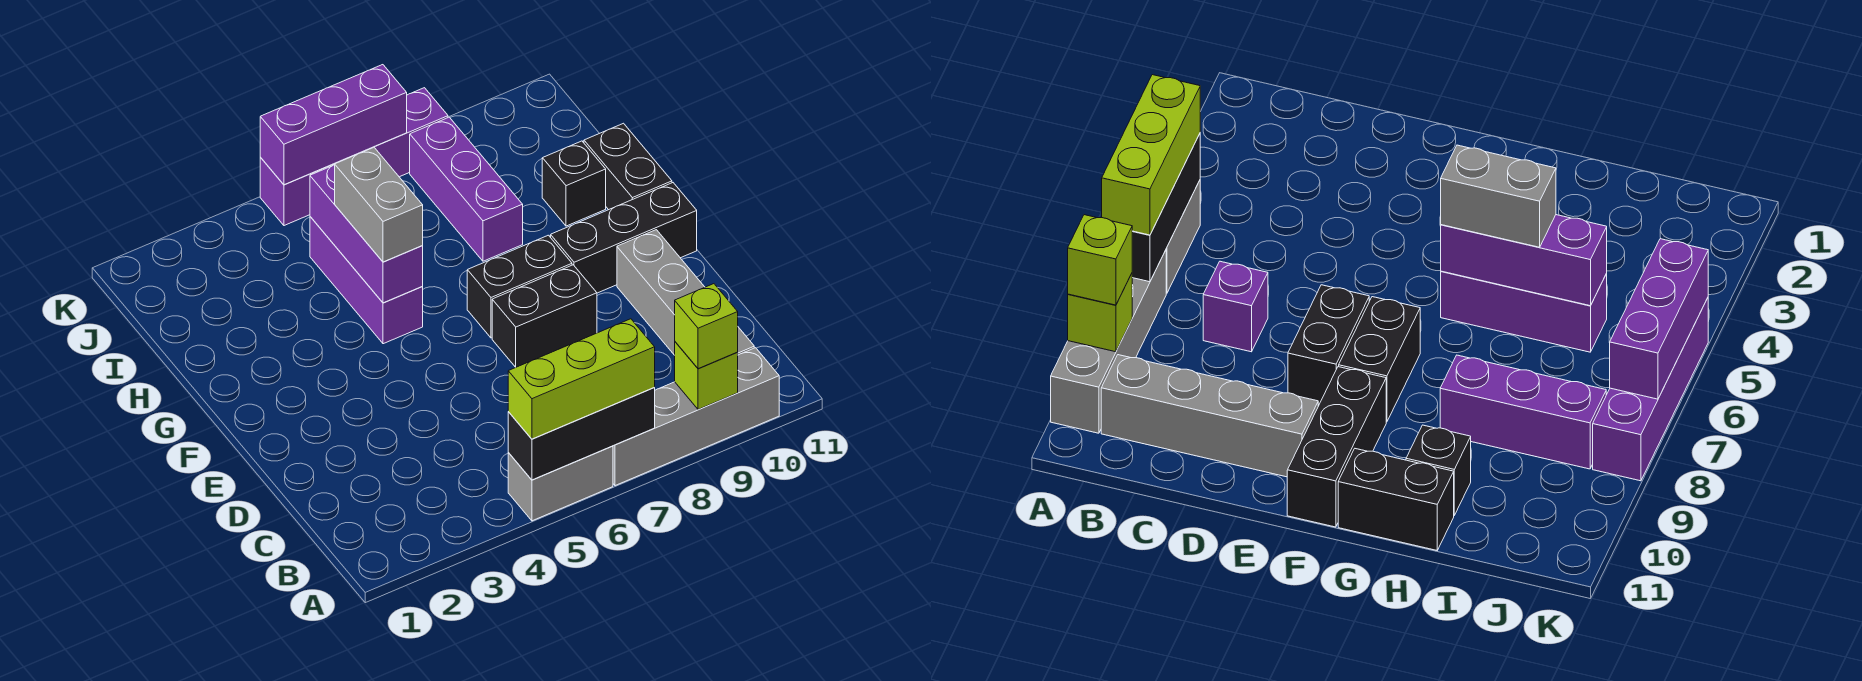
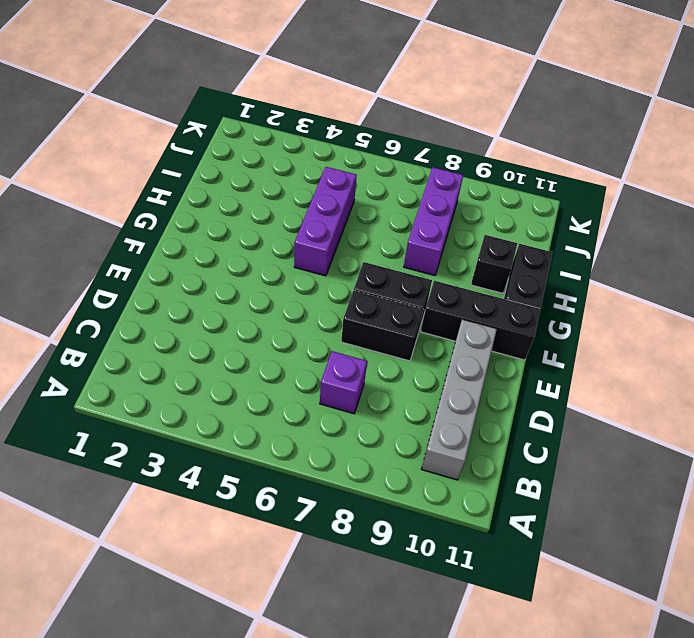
none -> grey brick A5:A6 level 1
none -> grey brick A7:A10 level 1
none -> purple brick K5:K8 level 1

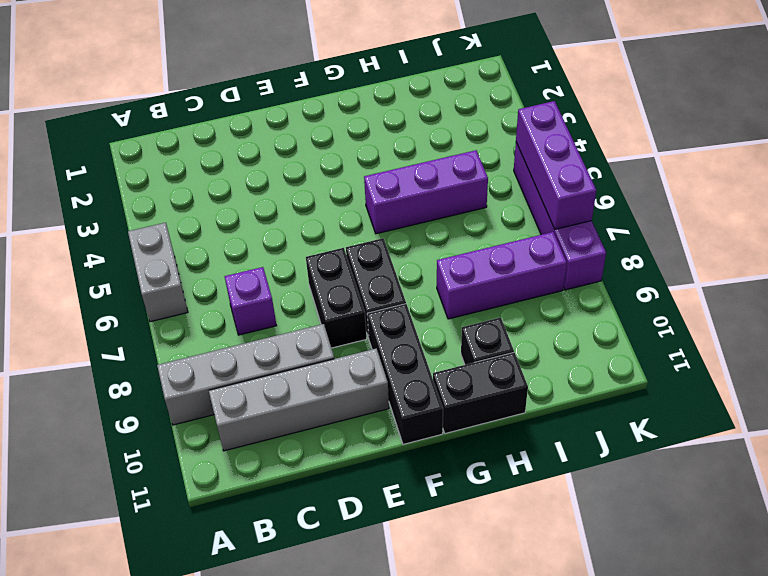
grey brick A9:D9 level 1 -> grey brick A7:A10 level 1
none -> black brick A5:A7 level 2
none -> lime brick A9 level 2
none -> purple brick G5:I5 level 2

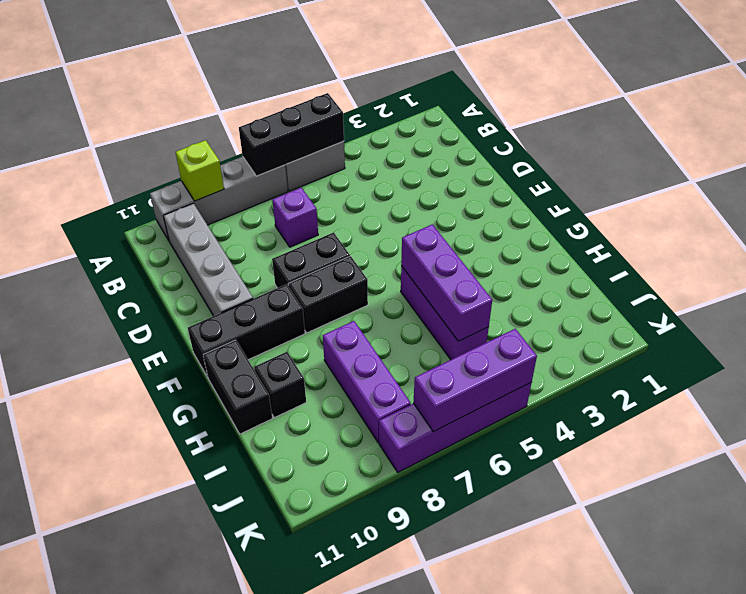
none -> lime brick A5:A7 level 3
none -> lime brick A9 level 3
none -> grey brick G5:H5 level 3

